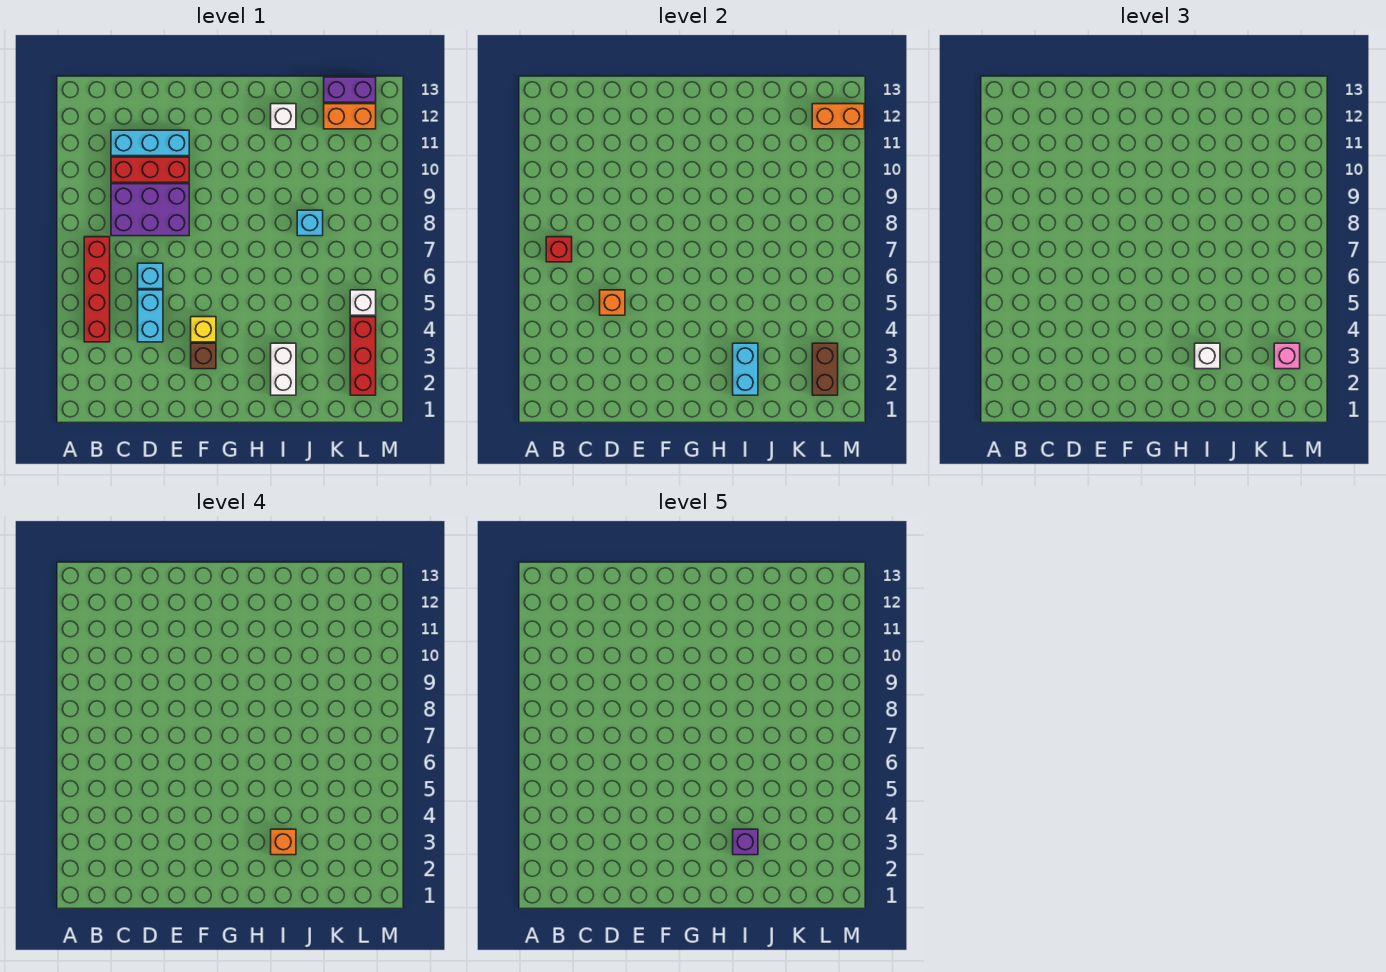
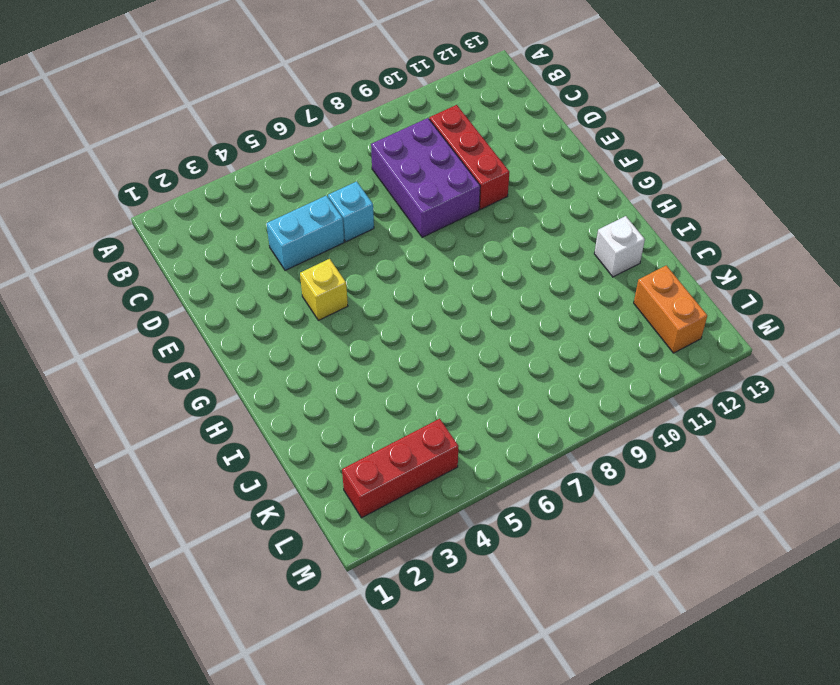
none -> red brick B4:B7 level 1
none -> cyan brick C11:E11 level 1
none -> brown brick F3 level 1

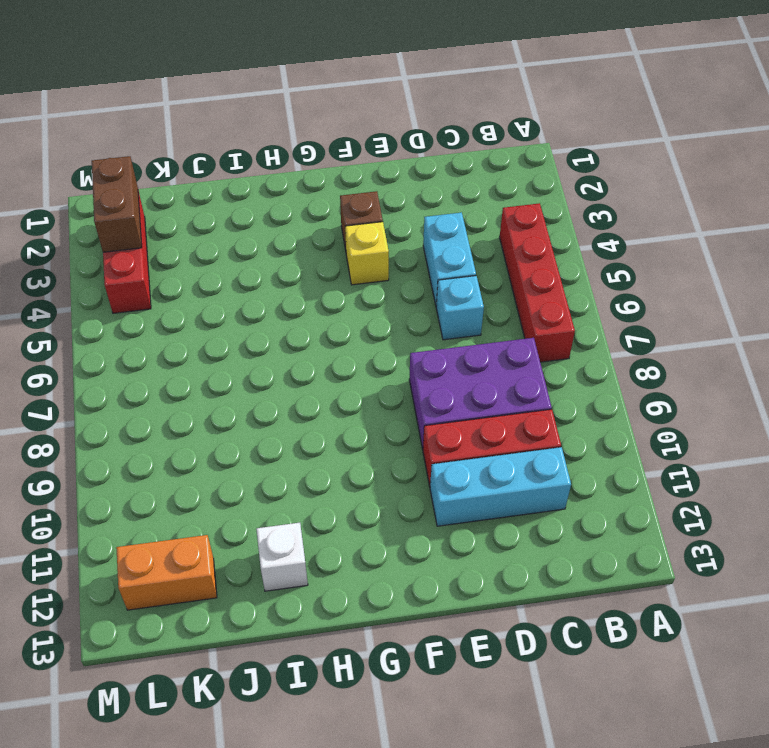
none -> white brick I2:I3 level 1
none -> cyan brick J8 level 1
none -> purple brick K13:L13 level 1

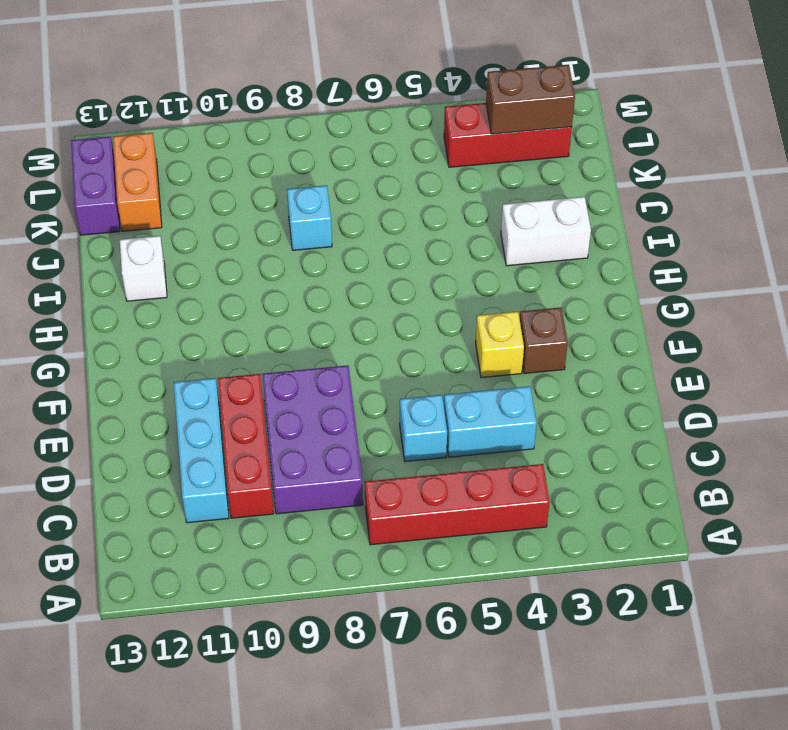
none -> white brick L5 level 1
none -> red brick B7 level 2
none -> orange brick D5 level 2

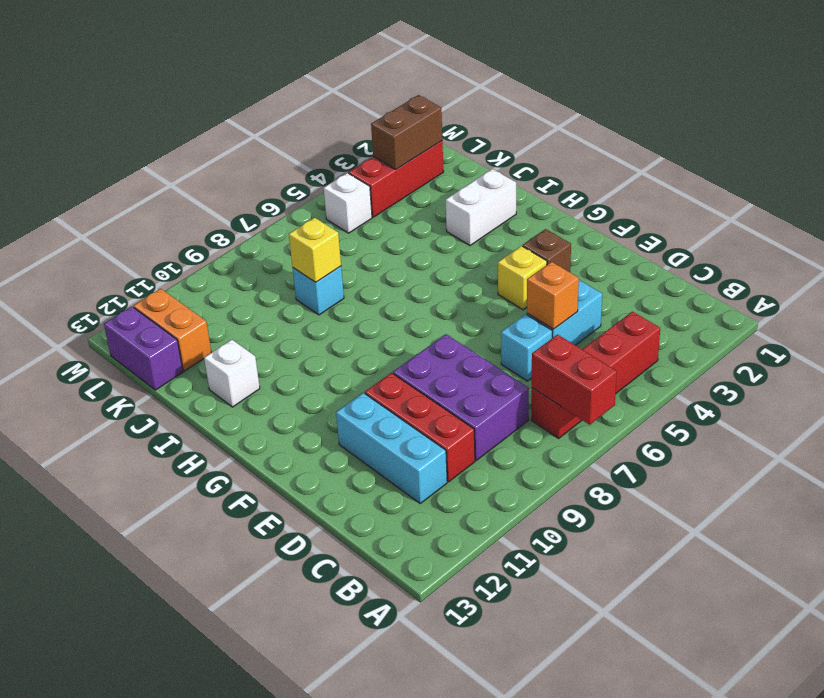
red brick A7:B7 level 2 -> red brick B7 level 2
yellow brick J8 level 2 -> none
none -> cyan brick I2:I3 level 2
none -> orange brick L12:M12 level 2
none -> white brick I3 level 3

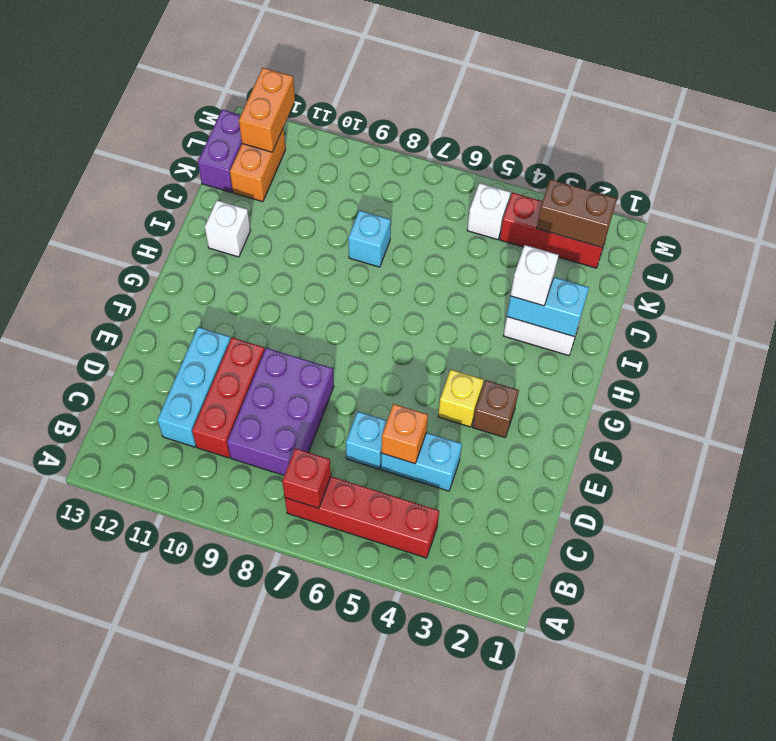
none -> pink brick L3 level 3
none -> orange brick I3 level 4
none -> purple brick I3 level 5

